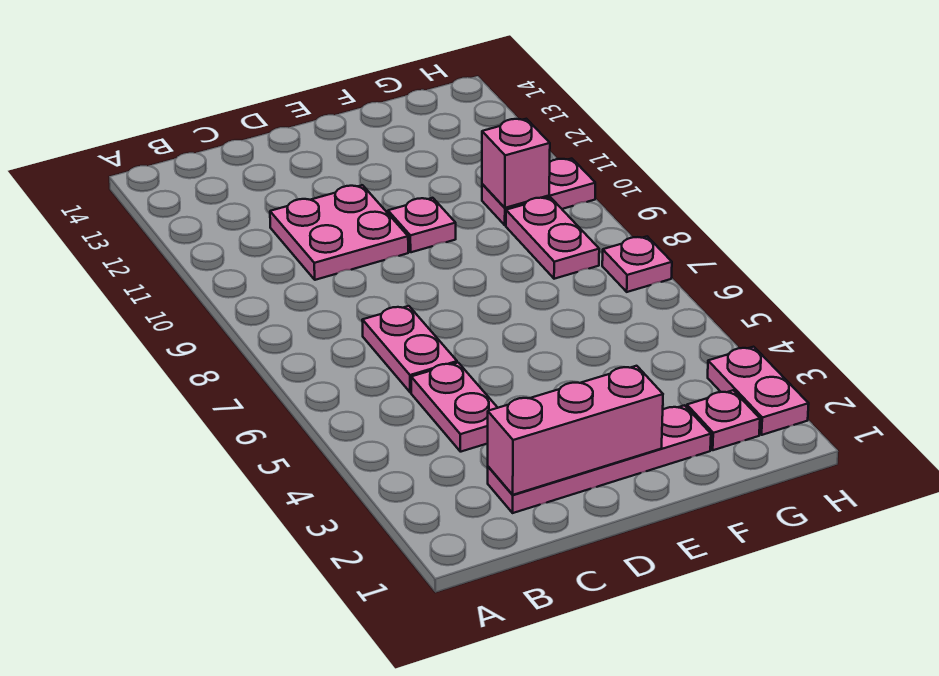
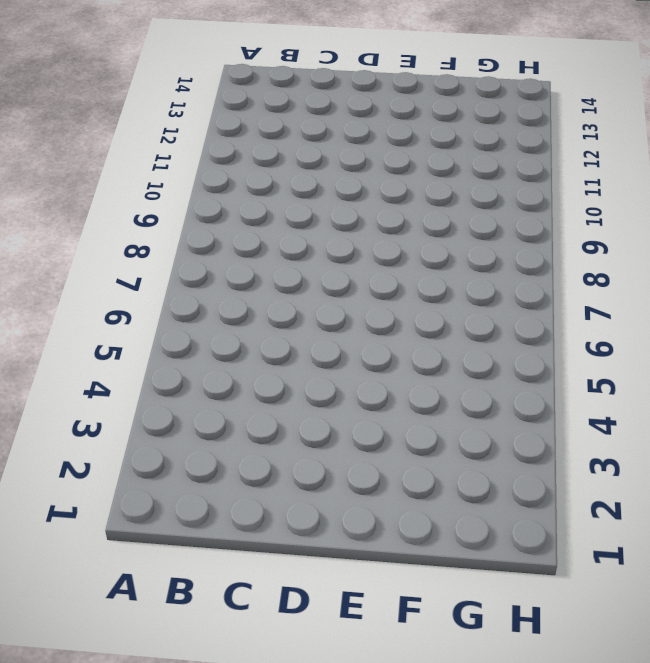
none -> pink plate C2:F2 level 1
none -> pink plate C4:C5 level 1
none -> pink plate C6:C7 level 1

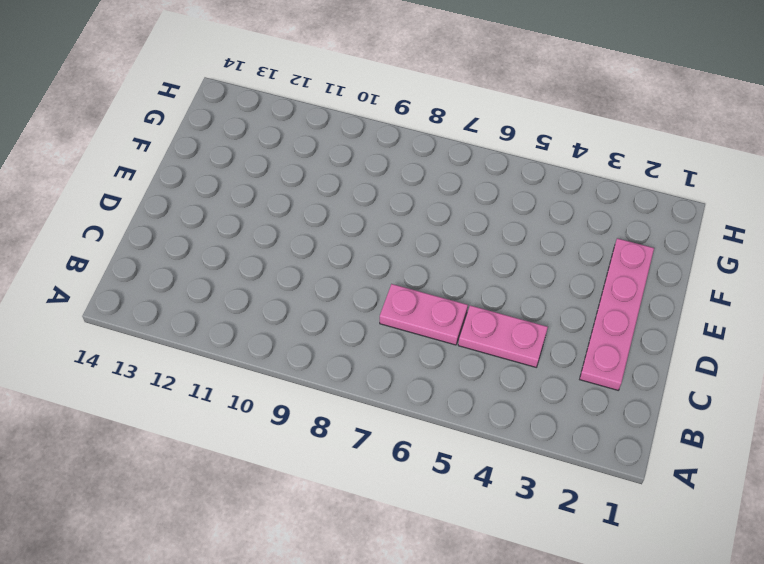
none -> pink plate C10:D11 level 1
none -> pink plate E10 level 1
none -> pink plate G2 level 1

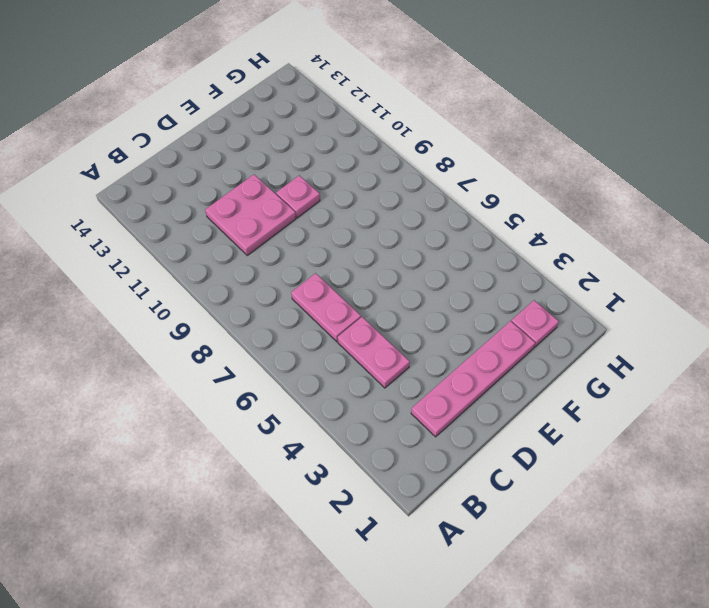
none -> pink plate G8:G9 level 1
none -> pink plate G10:H10 level 1
none -> pink plate H2:H3 level 1

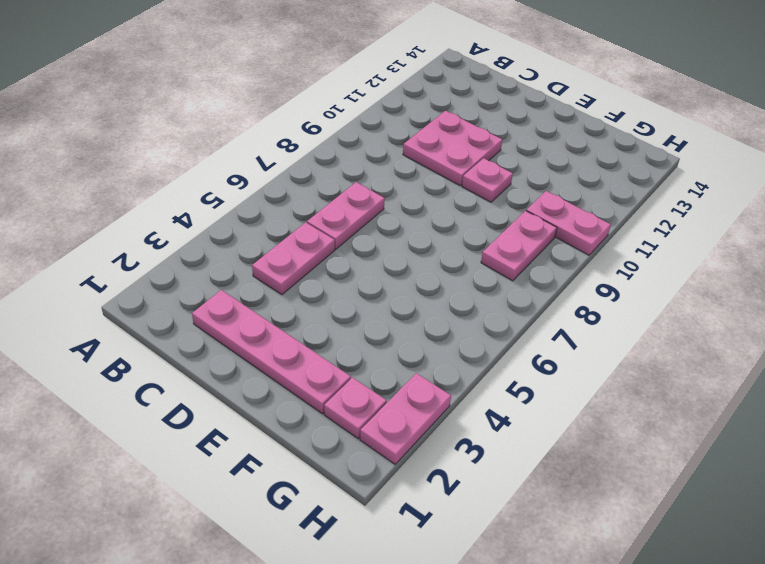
none -> pink plate H7 level 1
none -> pink brick C2:E2 level 2
none -> pink brick G10 level 2

